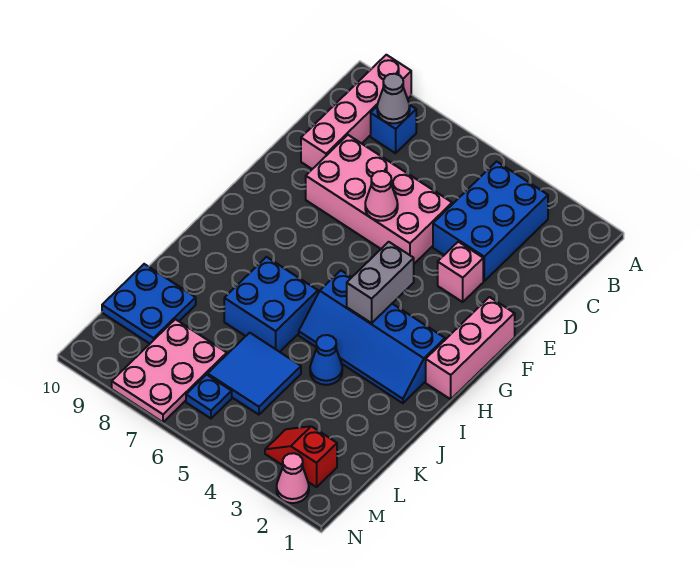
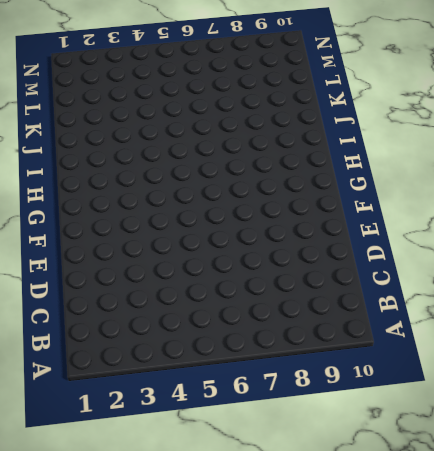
none -> pink brick A9:D9 level 1
none -> blue brick B3:D4 level 1
none -> blue brick B8 level 1

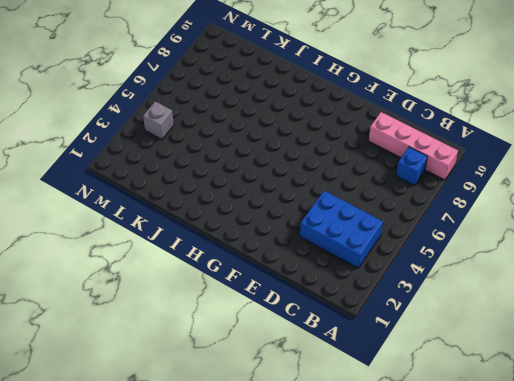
grey brick M4 level 1 -> none
none -> pink brick D5:E8 level 1
none -> pink brick E3 level 1
none -> pink brick F1:H1 level 1

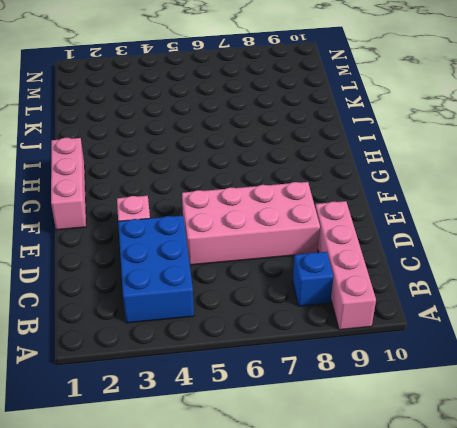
none -> blue slope H2:I5 level 1 top H
none -> blue brick I6:J7 level 1
none -> blue cone J4 level 1

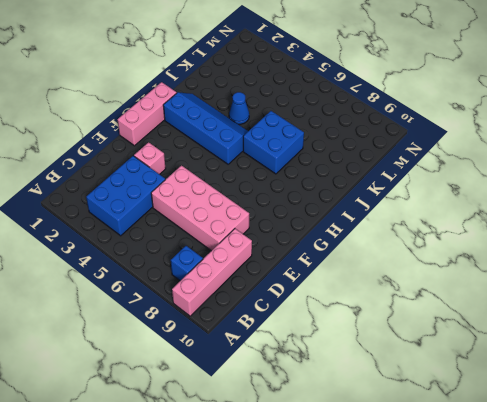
none -> blue tile K5:L6 level 1
none -> blue plate K9:L10 level 1
none -> pink plate L7:N8 level 1

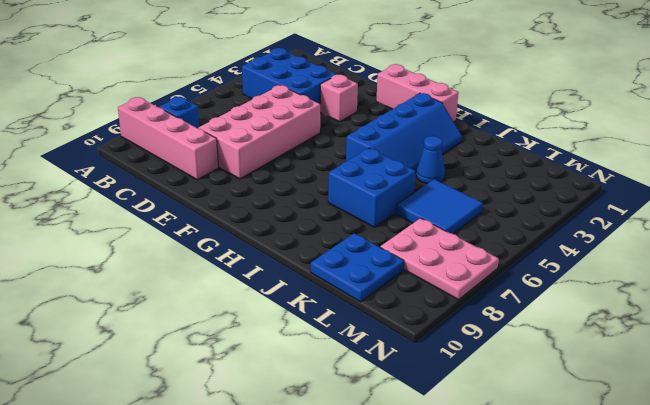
none -> red slope M2:M3 level 1 top 2
none -> blue plate M6 level 1
none -> pink cone N2 level 1

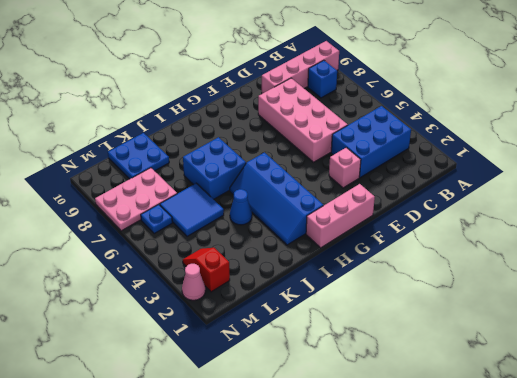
none -> grey cone B8 level 2
none -> pink cone E6 level 2
none -> grey brick G4:H4 level 2

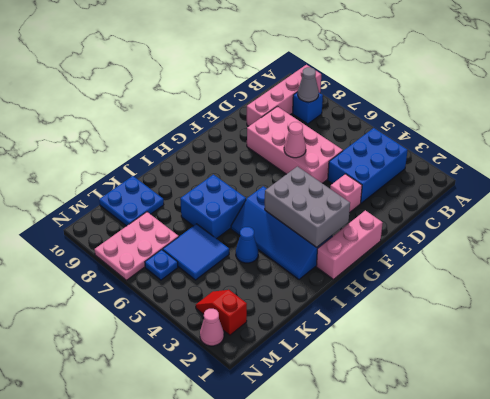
grey brick G2:H4 level 2 -> grey brick G4:H4 level 2

